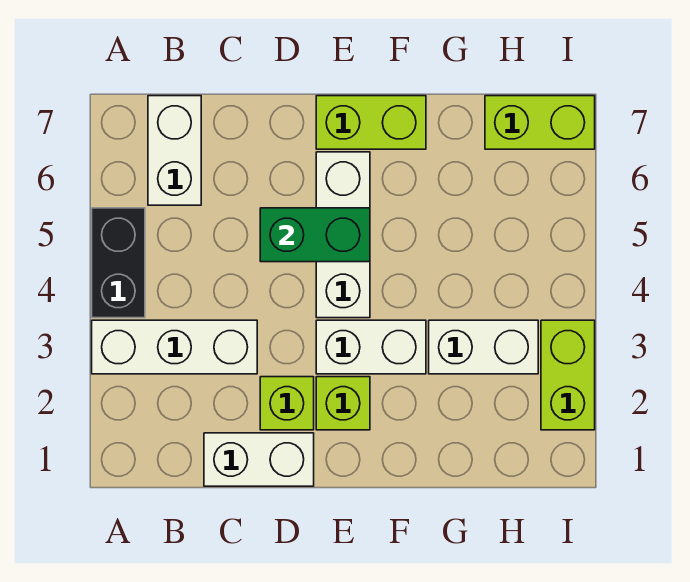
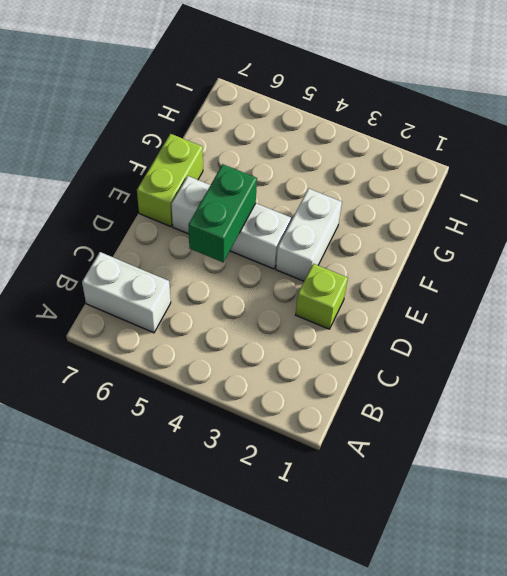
none -> white brick A3:C3 level 1
none -> black brick A4:A5 level 1
none -> white brick C1:D1 level 1

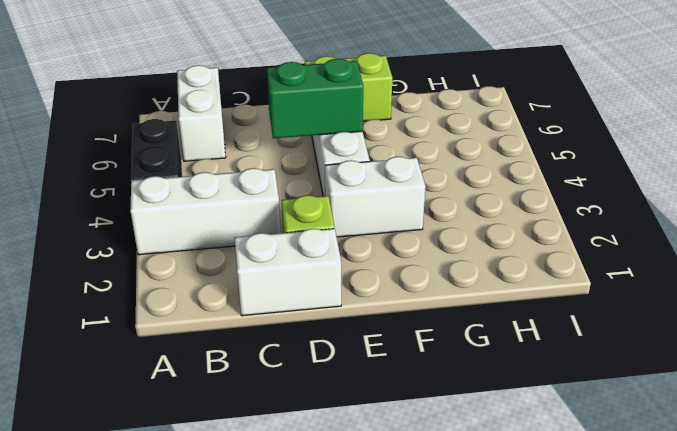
none -> lime brick E2 level 1
none -> white brick G3:H3 level 1
none -> lime brick H7:I7 level 1

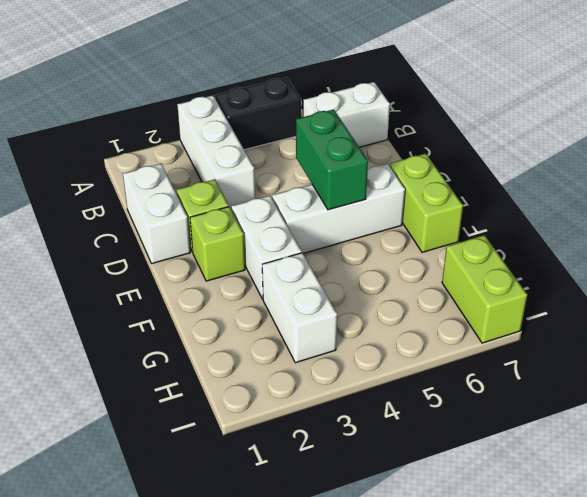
none -> lime brick I2:I3 level 1

